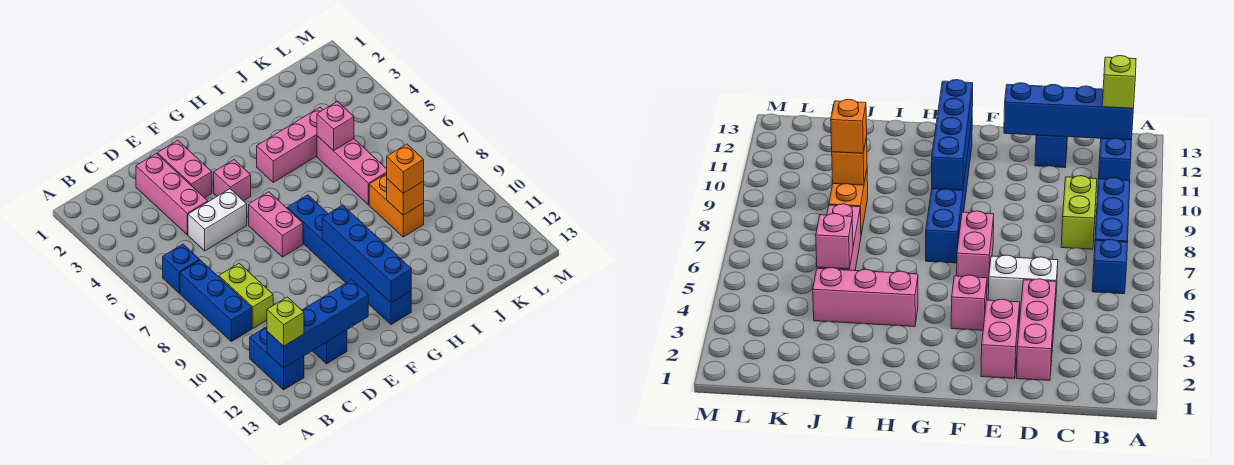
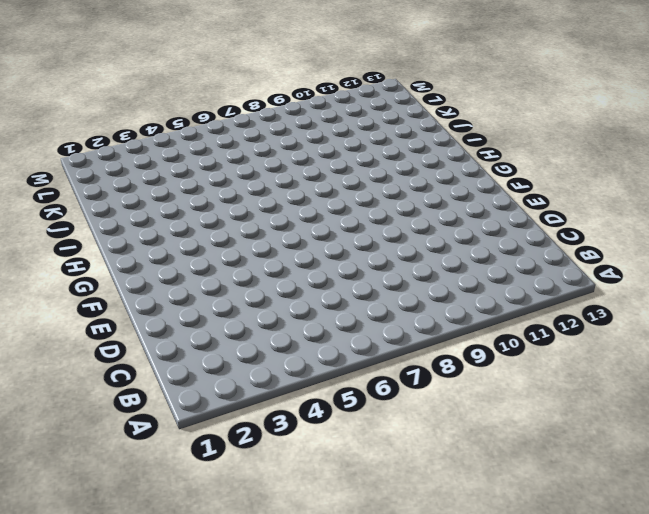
none -> blue brick B6 level 1
none -> blue brick B7:B9 level 1
none -> blue brick B11:B12 level 1

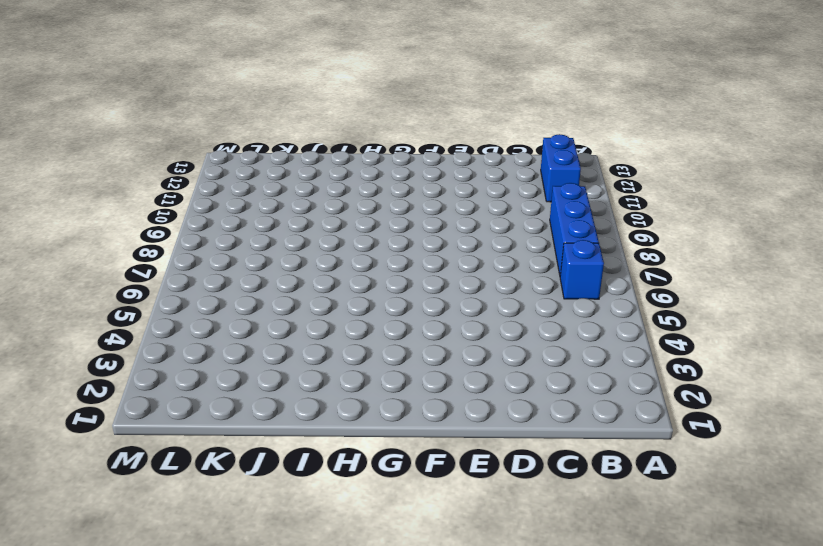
none -> lime brick C8:C9 level 1
none -> pink brick D2:D4 level 1
none -> white brick D5:E5 level 1

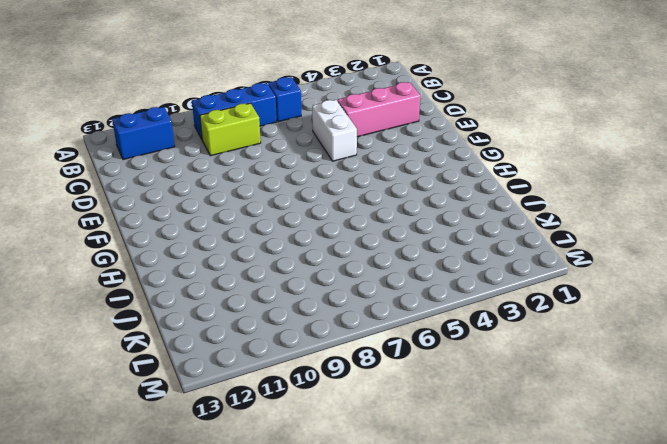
none -> blue brick D12 level 1
none -> pink brick E2:E3 level 1
none -> pink brick F4 level 1

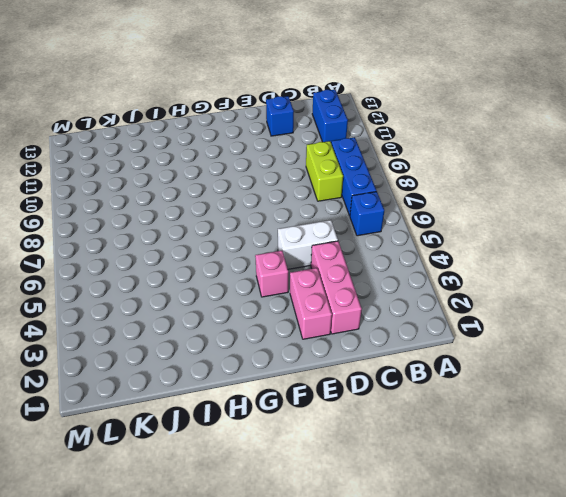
none -> pink brick F6:F7 level 1
none -> blue brick G7:G12 level 1
none -> pink brick H4:J4 level 1

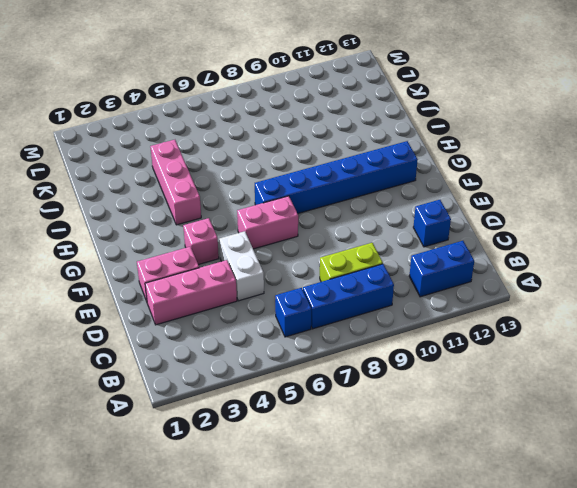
none -> pink brick J5:J7 level 1
none -> orange brick J8:J9 level 1
none -> blue brick B12:E12 level 2

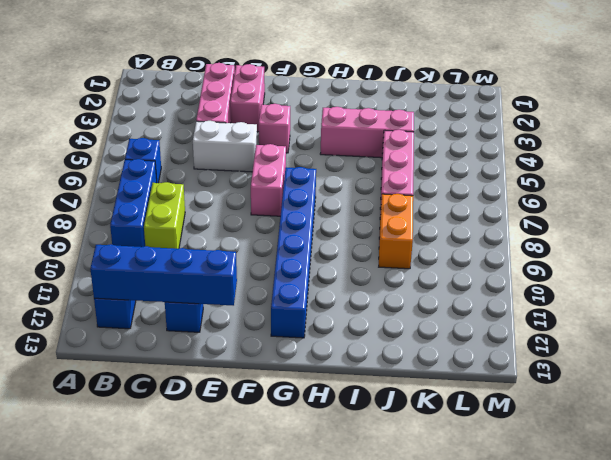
none -> blue brick G9:G12 level 2
none -> pink brick J5 level 2
none -> orange brick J9 level 2

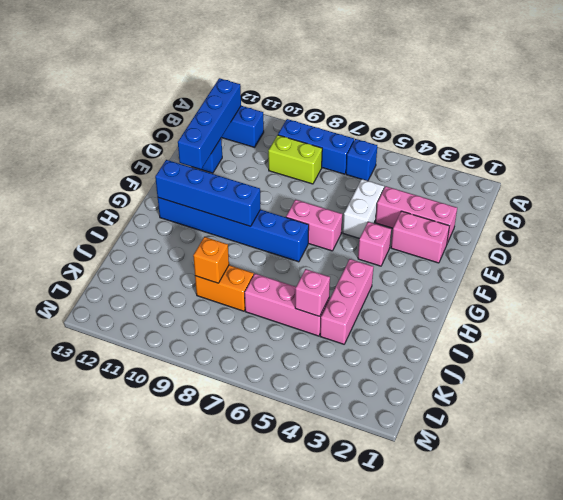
none -> lime brick B12 level 3
none -> orange brick J9 level 3

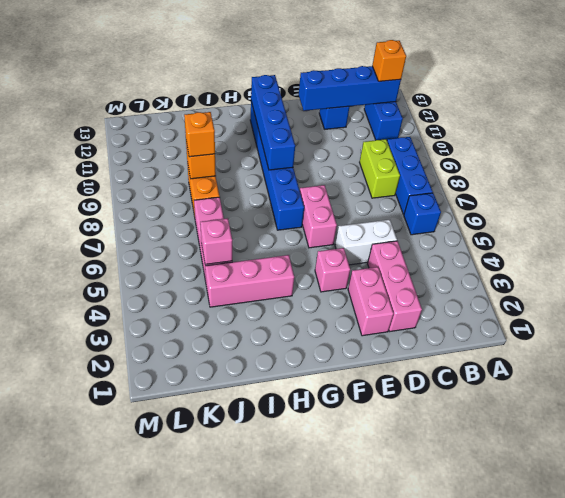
orange brick B12 level 3 -> lime brick B12 level 3

